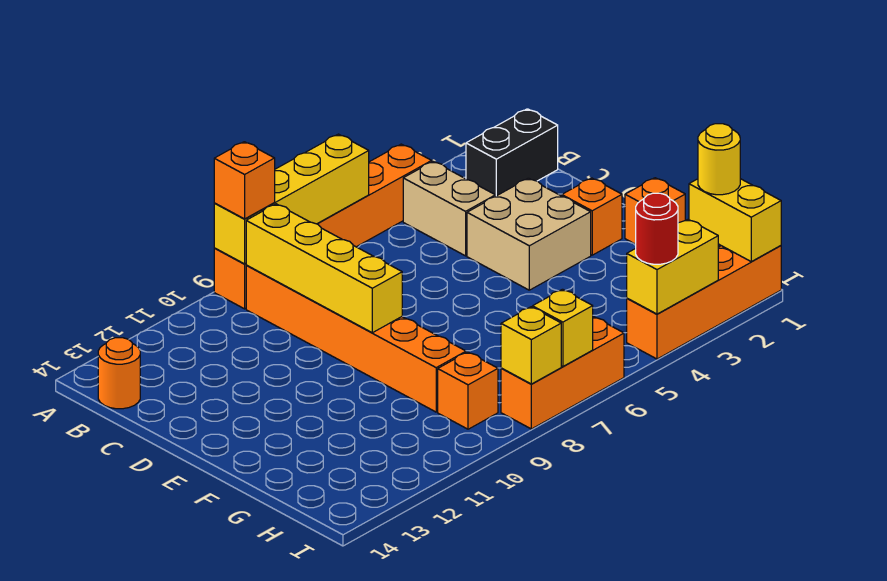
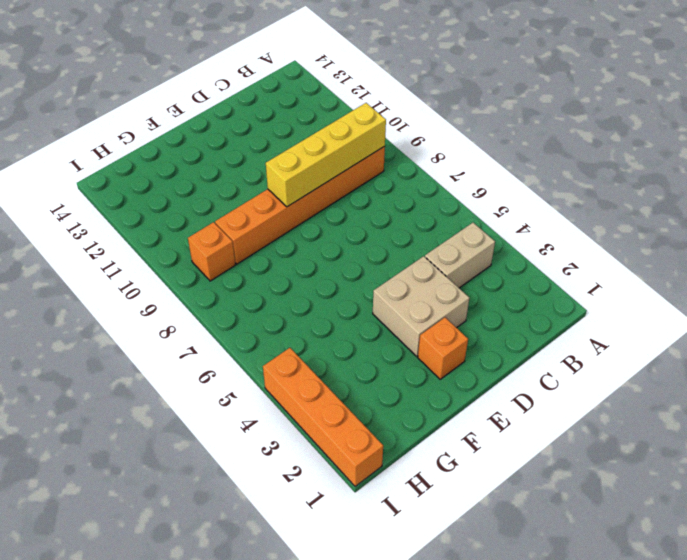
none -> orange brick A4:A9 level 1
none -> black brick B1:B2 level 1
none -> orange round brick B14 level 1

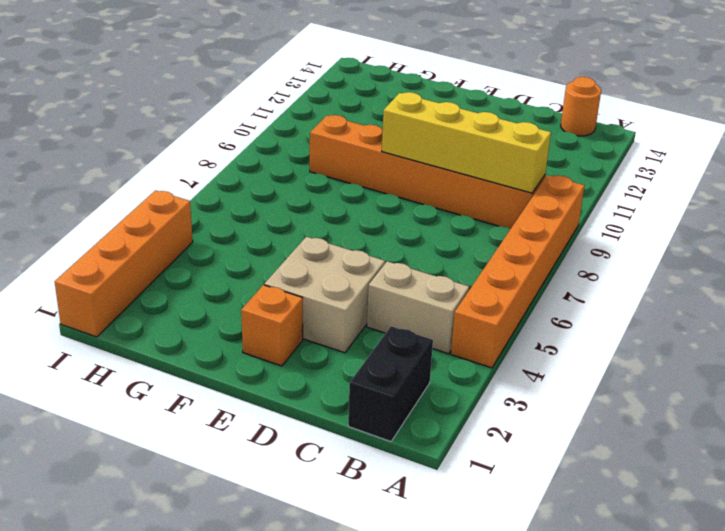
none -> orange brick F1 level 1
none -> orange brick H9 level 1
none -> orange brick I6:I8 level 1

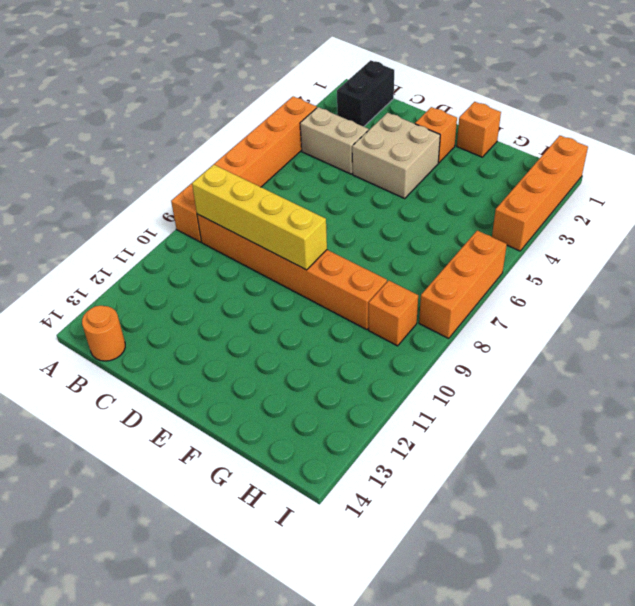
none -> yellow brick A6:A9 level 2
none -> yellow brick H1:I1 level 2
none -> yellow brick I3:I4 level 2

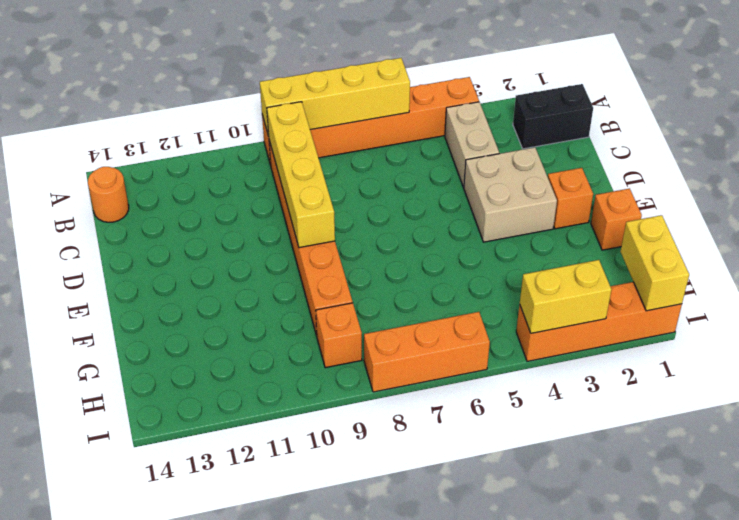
none -> yellow brick I7 level 2
none -> yellow brick I8 level 2
none -> orange brick A9 level 3

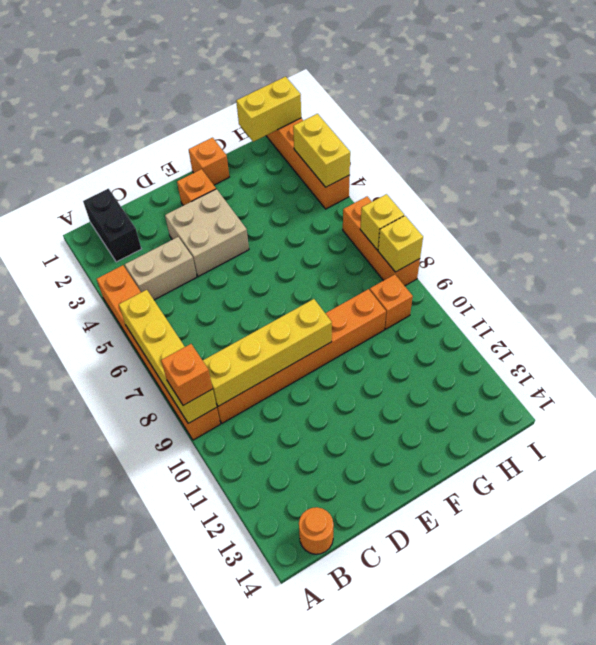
none -> yellow round brick H1 level 3
none -> red round brick I4 level 3

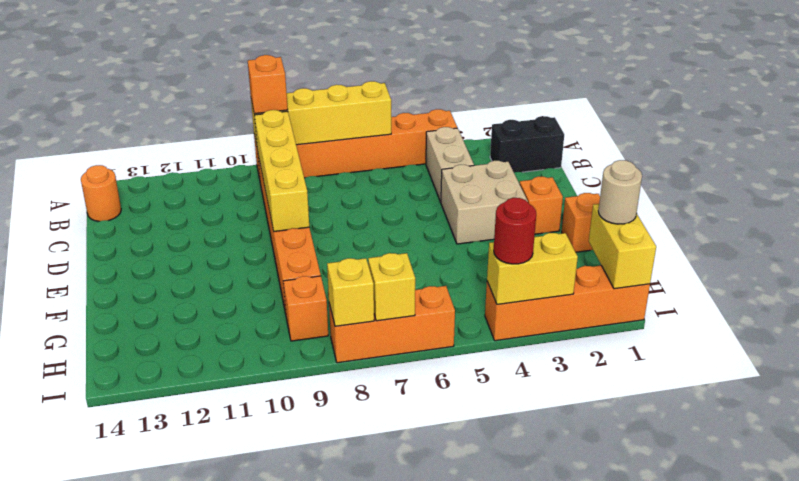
tan round brick H1 level 3 -> yellow round brick H1 level 3

